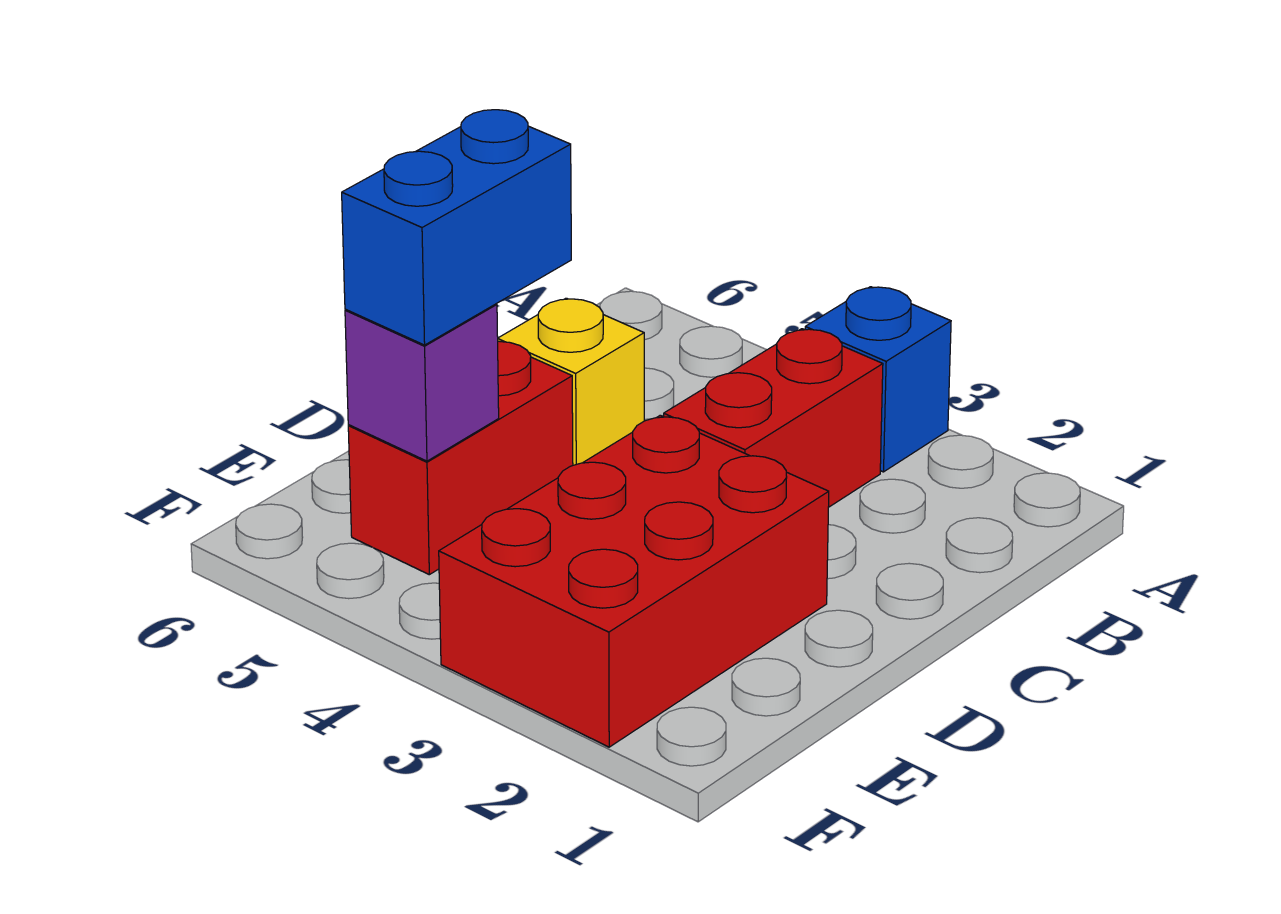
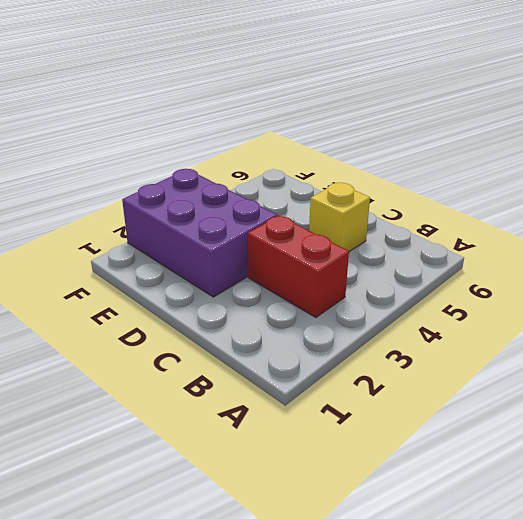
purple brick D2:F3 level 1 -> red brick D2:F3 level 1
none -> blue brick A3 level 1
none -> red brick D5:E5 level 1

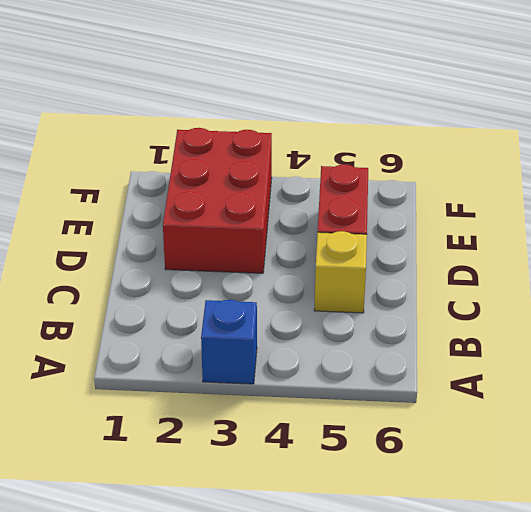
none -> red brick B3:C3 level 1
none -> purple brick E5 level 2

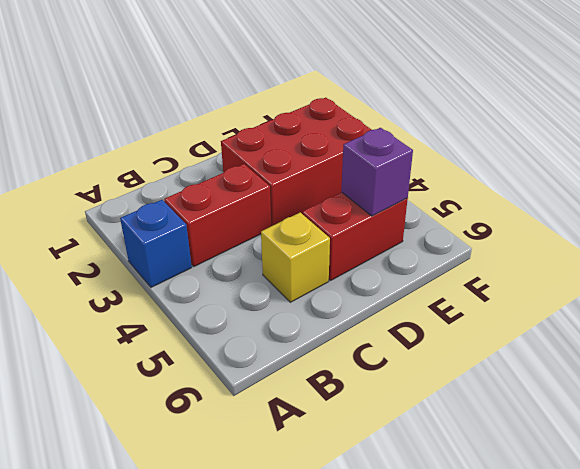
none -> blue brick D5:E5 level 3

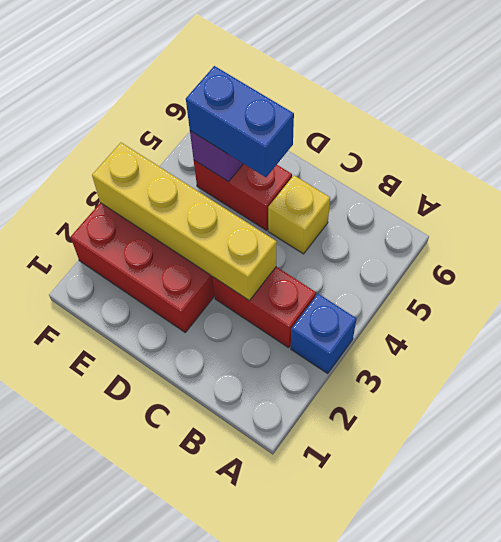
yellow brick C3:F3 level 2 -> none

